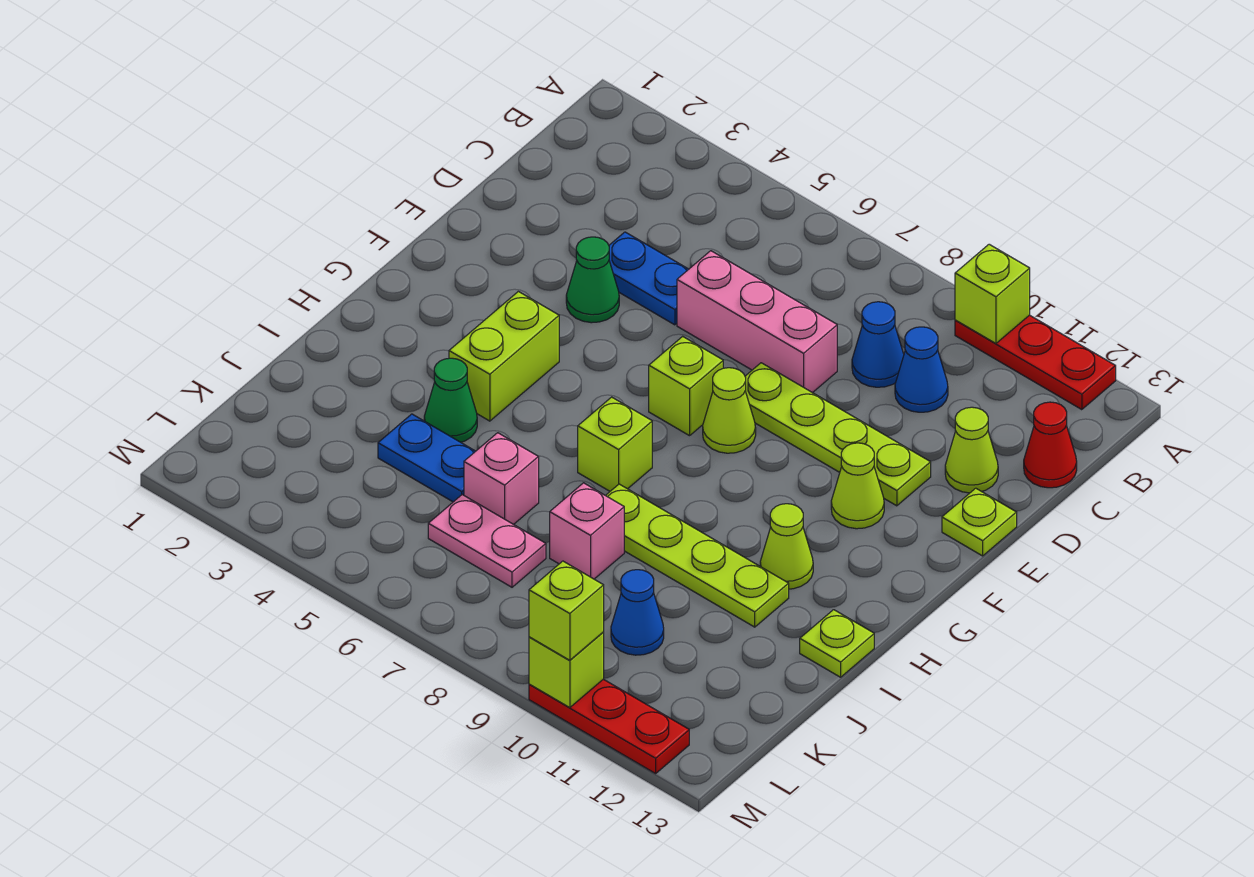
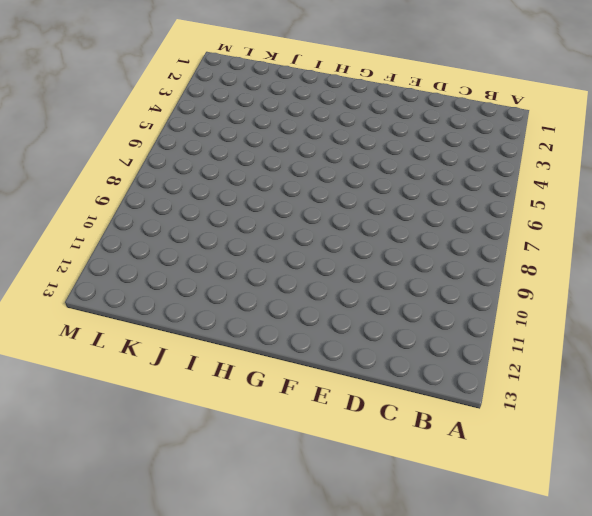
none -> red plate A10:A12 level 1
none -> blue cone C9 level 1
none -> blue cone C10 level 1

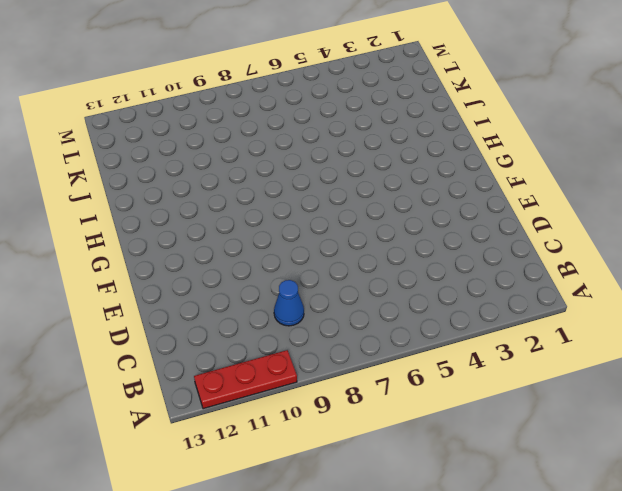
none -> blue cone C10 level 1
none -> red cone C13 level 1
none -> blue plate D4:D5 level 1

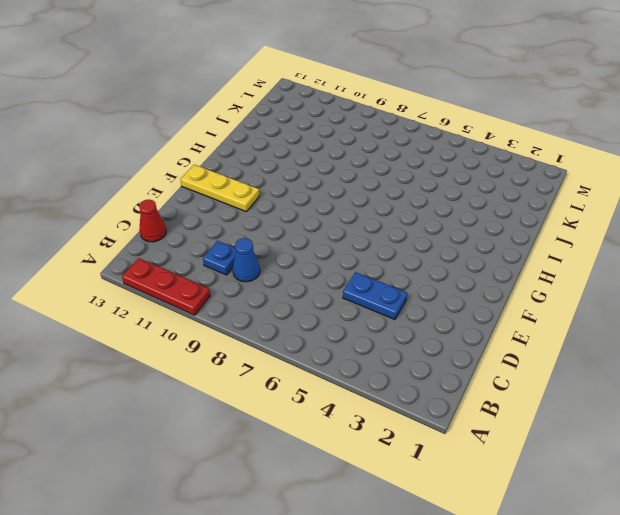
blue plate C10 level 1 -> blue cone C10 level 1
yellow plate F11:F13 level 1 -> lime cone F11 level 1
none -> pink brick D6:D8 level 1
none -> lime cone D12 level 1
none -> green cone E4 level 1

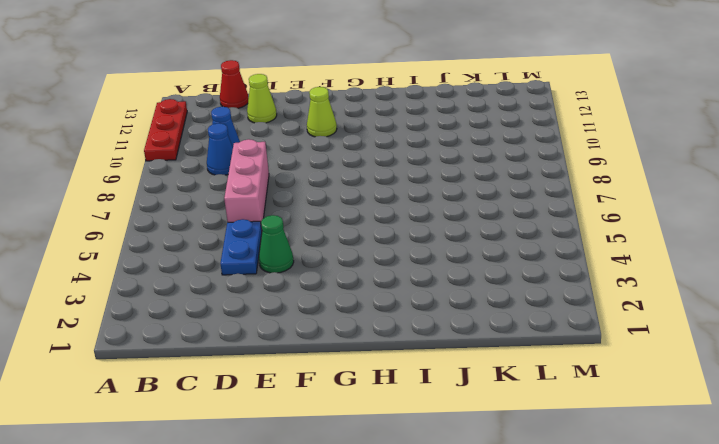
none -> lime plate E8:E11 level 1
none -> lime plate E13 level 1
none -> lime brick F7 level 1

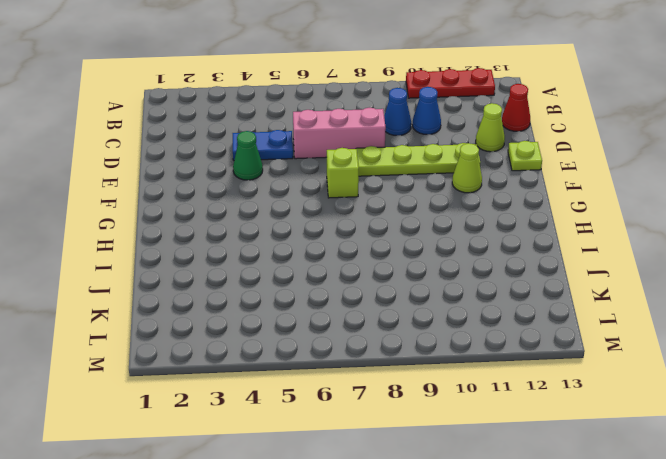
none -> lime cone F8 level 1
none -> lime brick G4:H4 level 1
none -> lime brick H7 level 1

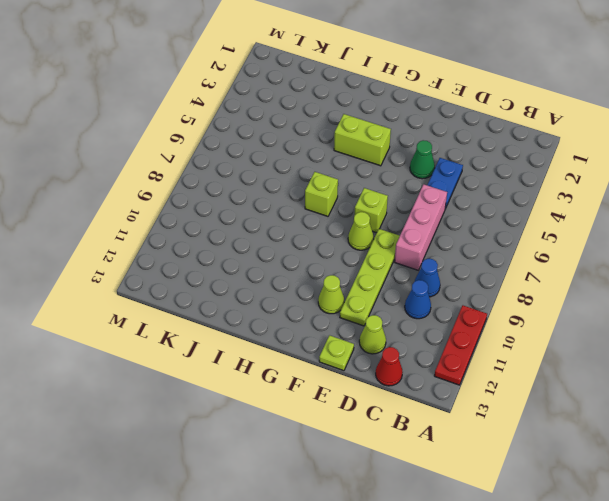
none -> lime cone H11 level 1
none -> green cone I4 level 1
none -> lime plate I8:I11 level 1

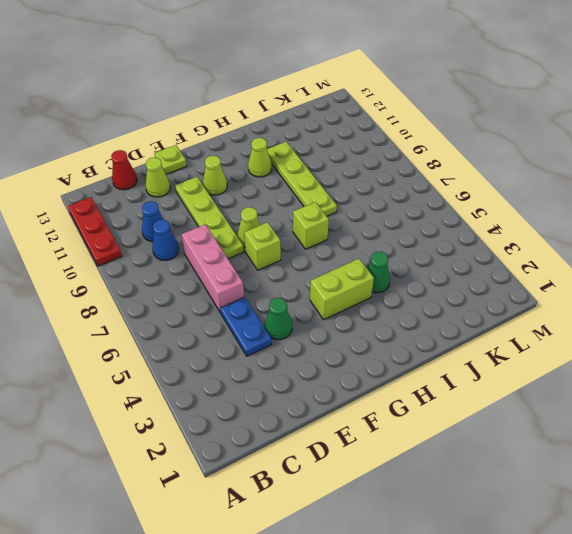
none -> lime plate I13 level 1
none -> blue plate J4:J5 level 1
none -> pink brick J6 level 1

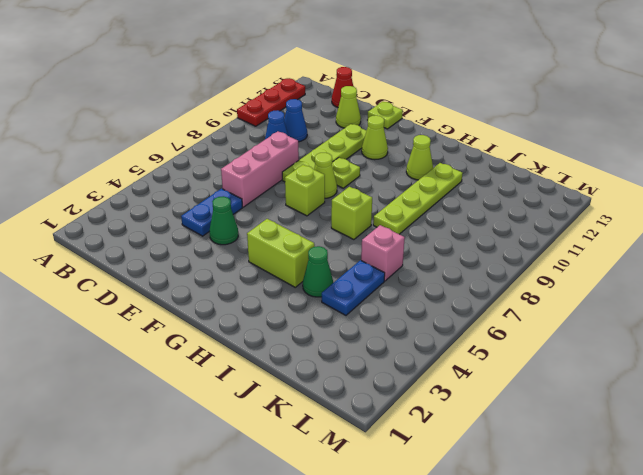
lime plate F9 level 1 -> lime plate I13 level 1
none -> pink brick J8 level 1
none -> pink plate K6:K7 level 1
none -> blue cone K10 level 1

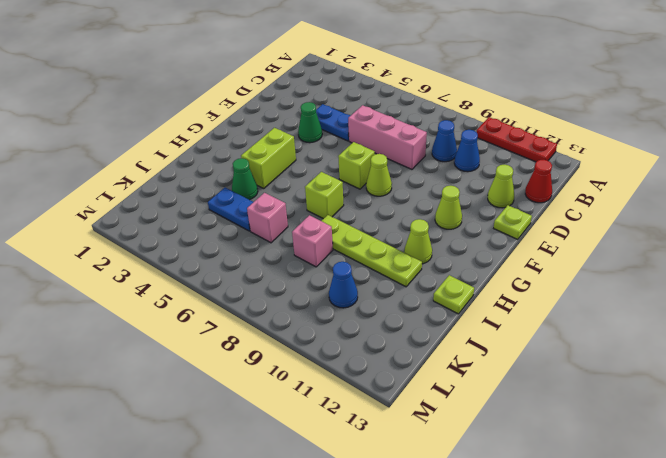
none -> lime plate E8:E11 level 1
none -> pink plate K6:K7 level 1
none -> red plate M10:M12 level 1

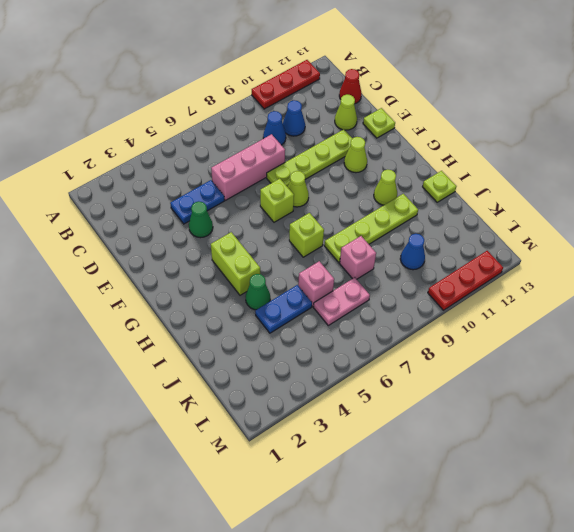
none -> lime brick A10 level 2
none -> lime brick M10 level 2
none -> lime brick M10 level 3

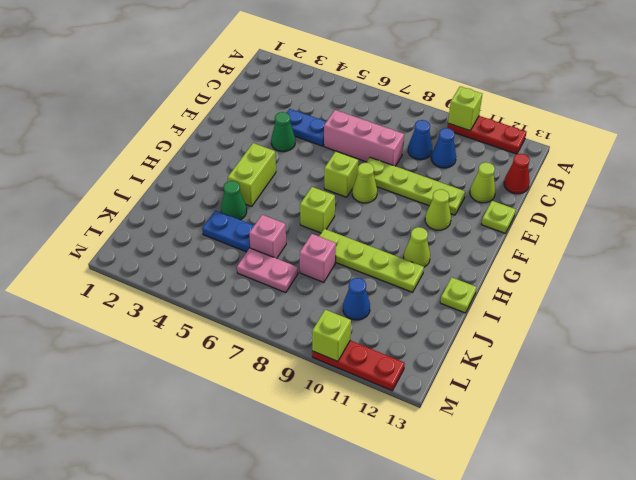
none -> lime brick M10 level 3

